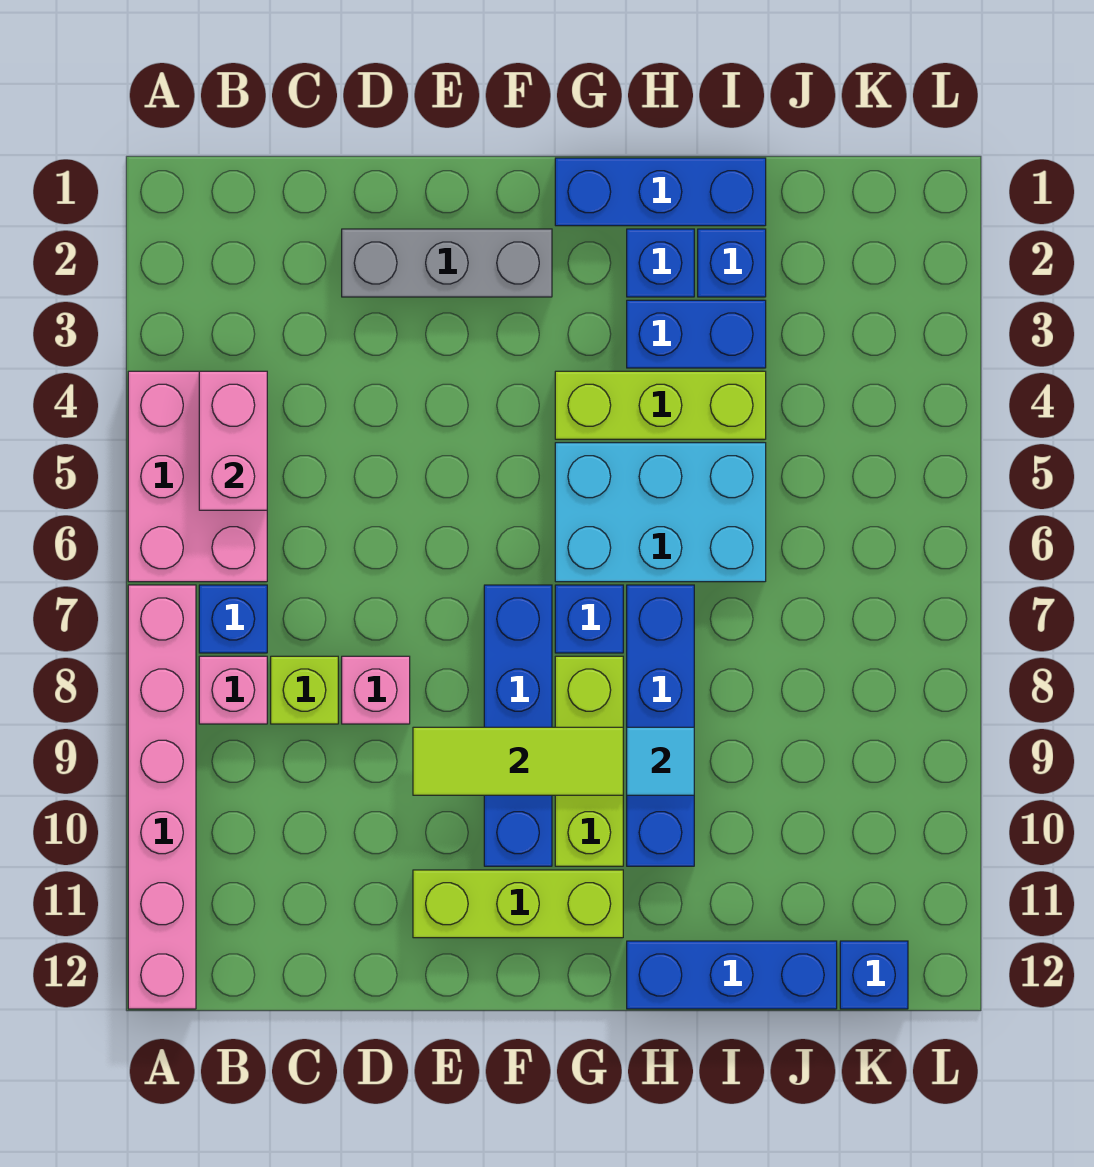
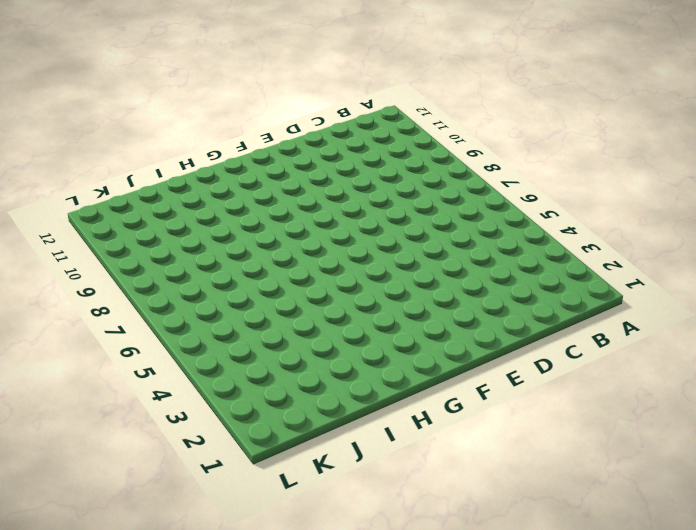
none -> pink brick A4:B6 level 1
none -> pink brick A7:A12 level 1
none -> blue brick B7 level 1

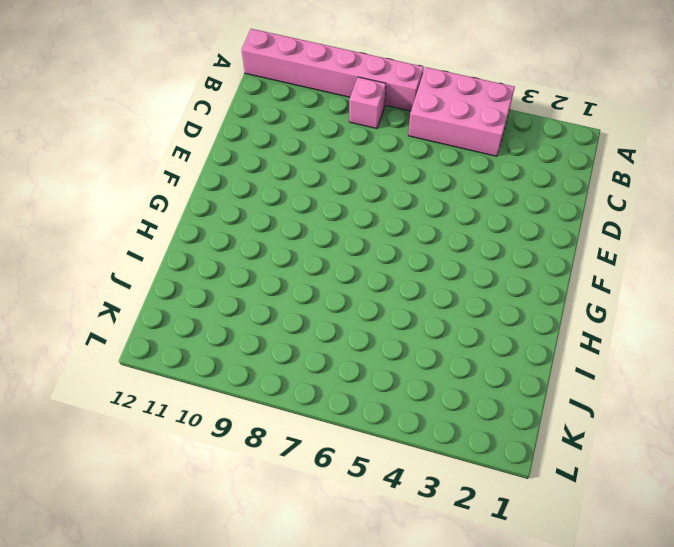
none -> blue brick B7 level 1
none -> lime brick C8 level 1
none -> grey brick D2:F2 level 1

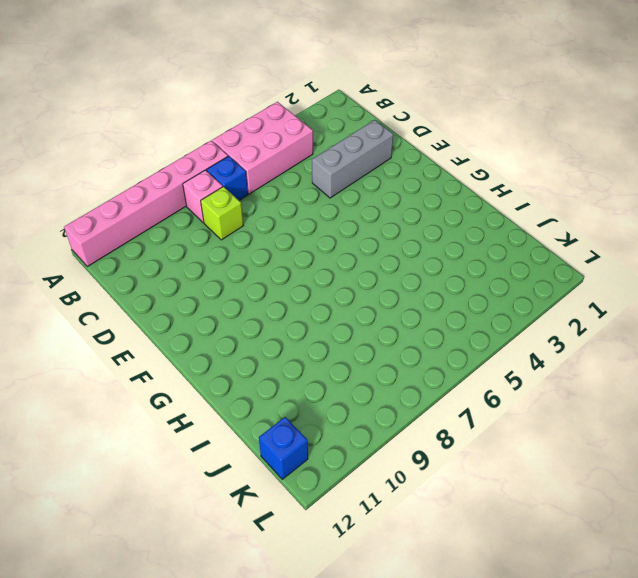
grey brick D2:D4 level 1 -> grey brick D2:F2 level 1
none -> pink brick D8 level 1
none -> lime brick E11:G11 level 1
none -> blue brick F7:F10 level 1

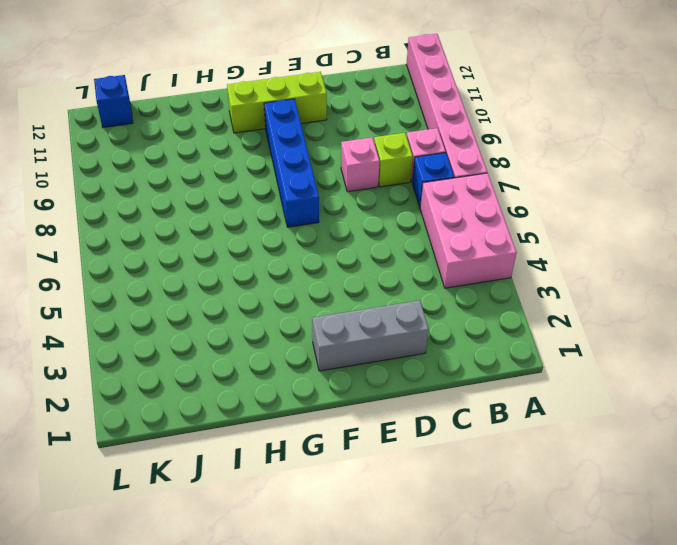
none -> blue brick G1:I1 level 1
none -> lime brick G4:I4 level 1
none -> cyan brick G5:I6 level 1

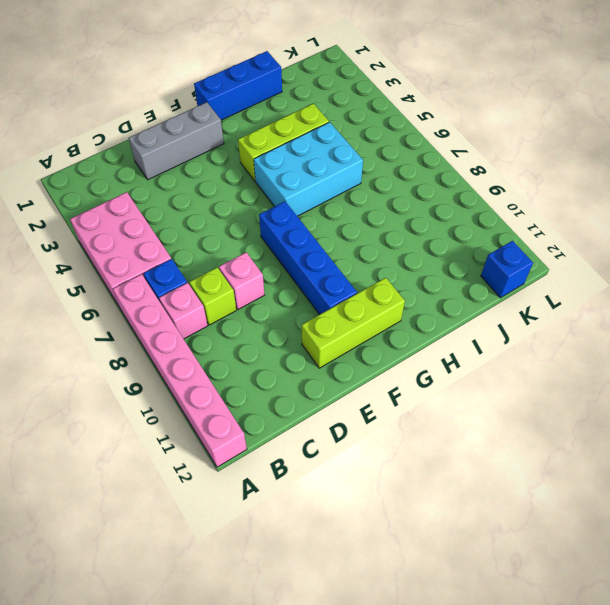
none -> blue brick G7 level 1
none -> lime brick G8:G10 level 1
none -> blue brick H2 level 1

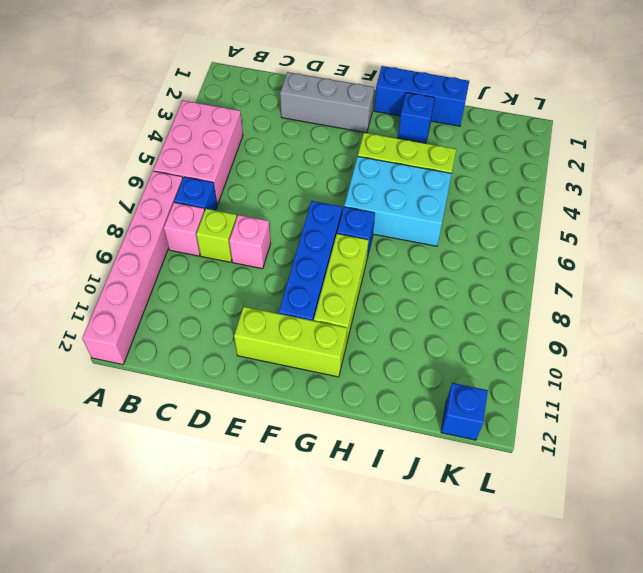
none -> blue brick H3:I3 level 1
none -> blue brick H7:H10 level 1
none -> blue brick H12:J12 level 1

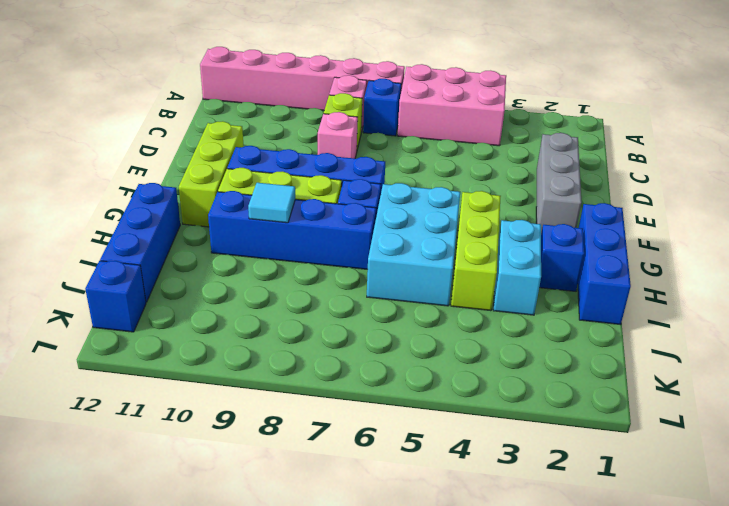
cyan brick H3:I3 level 1 -> blue brick H3:I3 level 1
none -> blue brick I2 level 1
none -> pink brick B4:B5 level 2
none -> lime tile E9:G9 level 2

